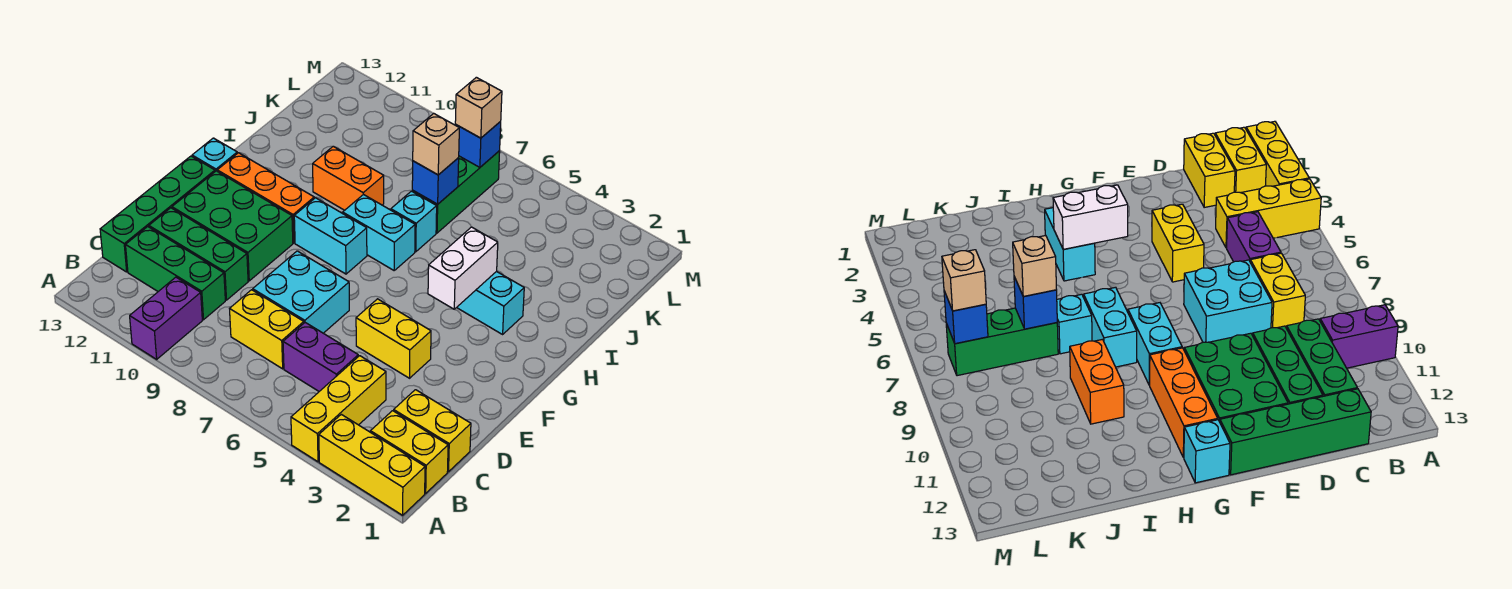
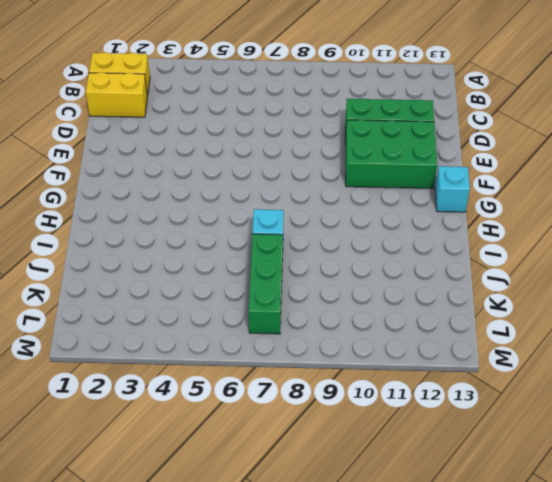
none -> yellow brick A1:A3 level 1
none -> yellow brick A4:C4 level 1
none -> purple brick A10:B10 level 1

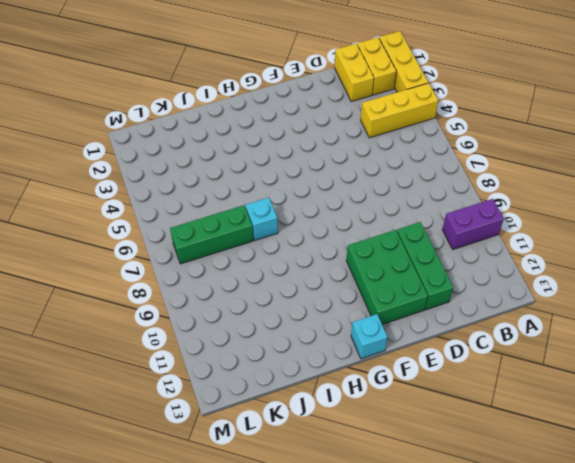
none -> purple brick C5:C6 level 1
none -> yellow brick C7:C8 level 1
none -> green brick C10:C12 level 1

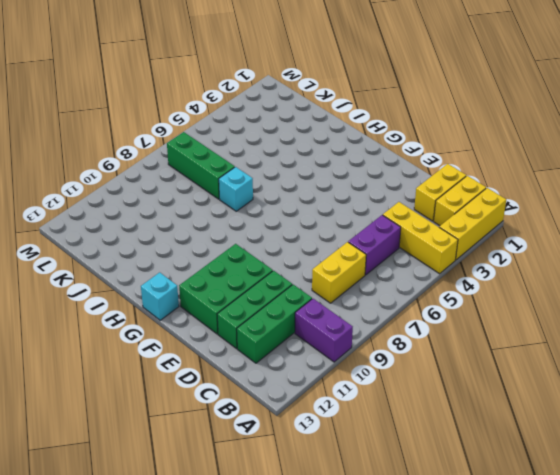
none -> green brick C13:F13 level 1
none -> cyan brick D7:E8 level 1
none -> yellow brick E4:E5 level 1

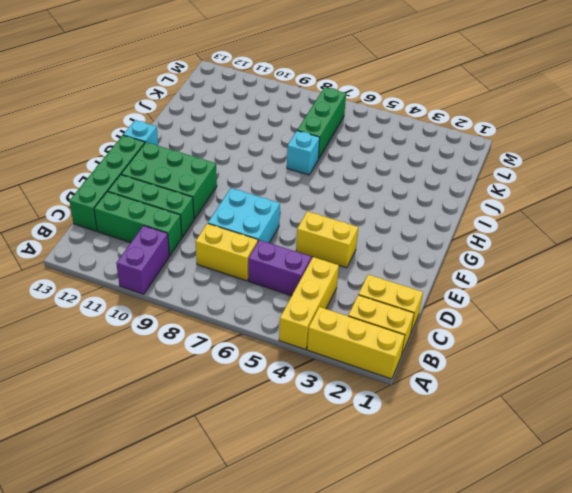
none -> cyan brick G8:G9 level 1
none -> orange brick G10:G12 level 1
none -> cyan brick H3:H4 level 1

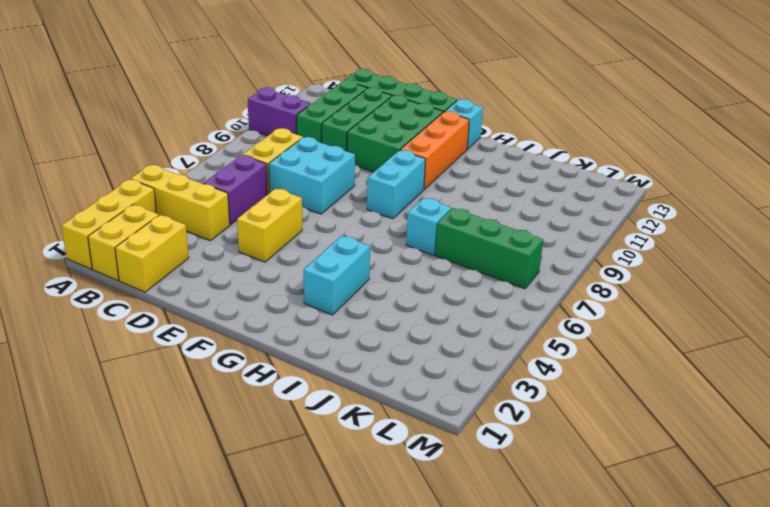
none -> cyan brick H7:H8 level 1
none -> orange brick I9:I10 level 1
none -> white brick G4:H4 level 2

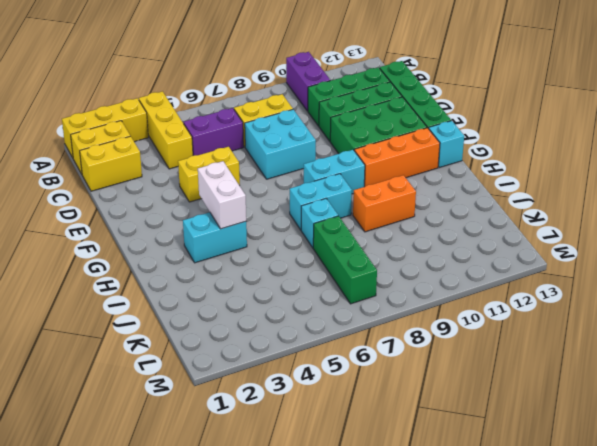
none -> blue brick J7 level 2
none -> blue brick L7 level 2
none -> tan brick J7 level 3

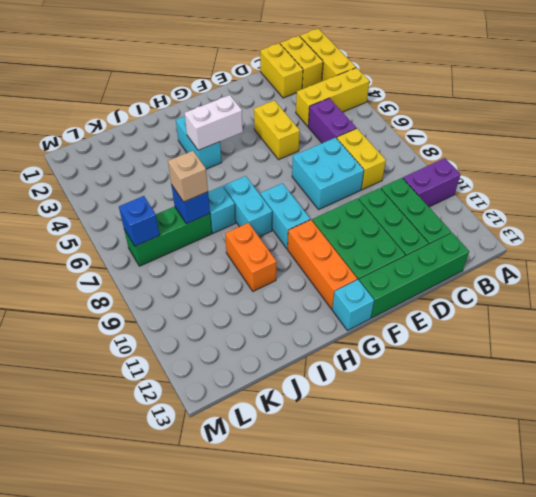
none -> tan brick L7 level 3

